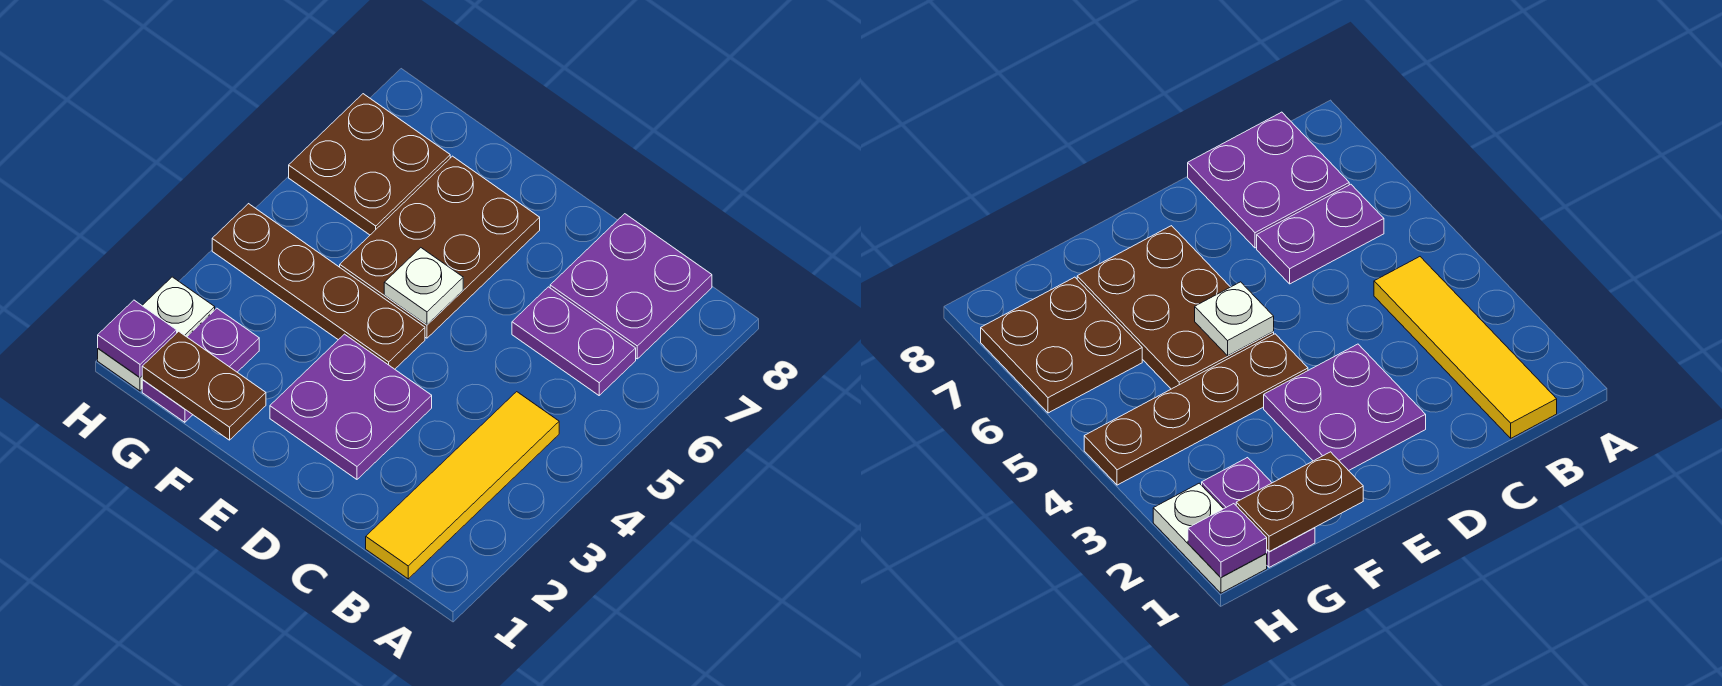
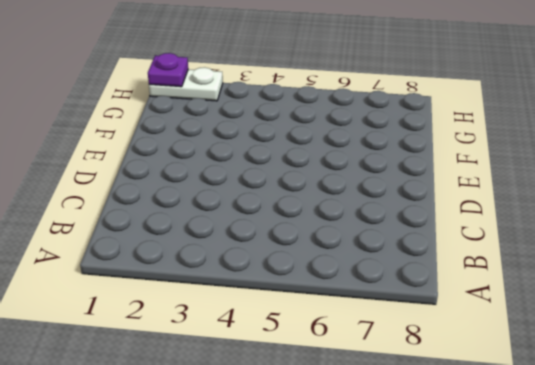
none -> yellow tile B1:B4 level 1
none -> purple plate B6:C6 level 1
none -> purple plate B7:C8 level 1

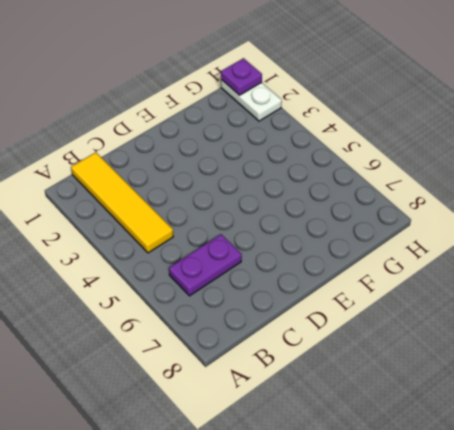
none -> purple plate B7:C8 level 1
none -> purple plate D2:E3 level 1
none -> brown plate E4:H4 level 1

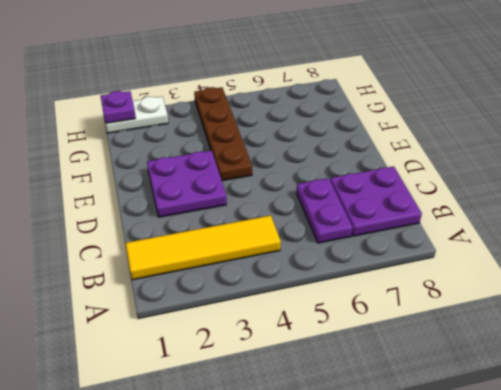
none -> brown plate E5:F7 level 1
none -> purple plate G1:G2 level 1
none -> brown plate G6:H7 level 1

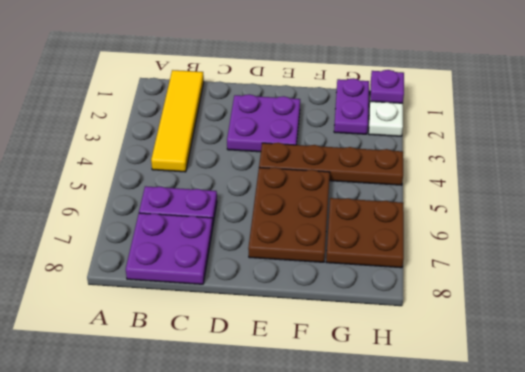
none -> white plate E5 level 2
none -> brown plate F1:G1 level 2

